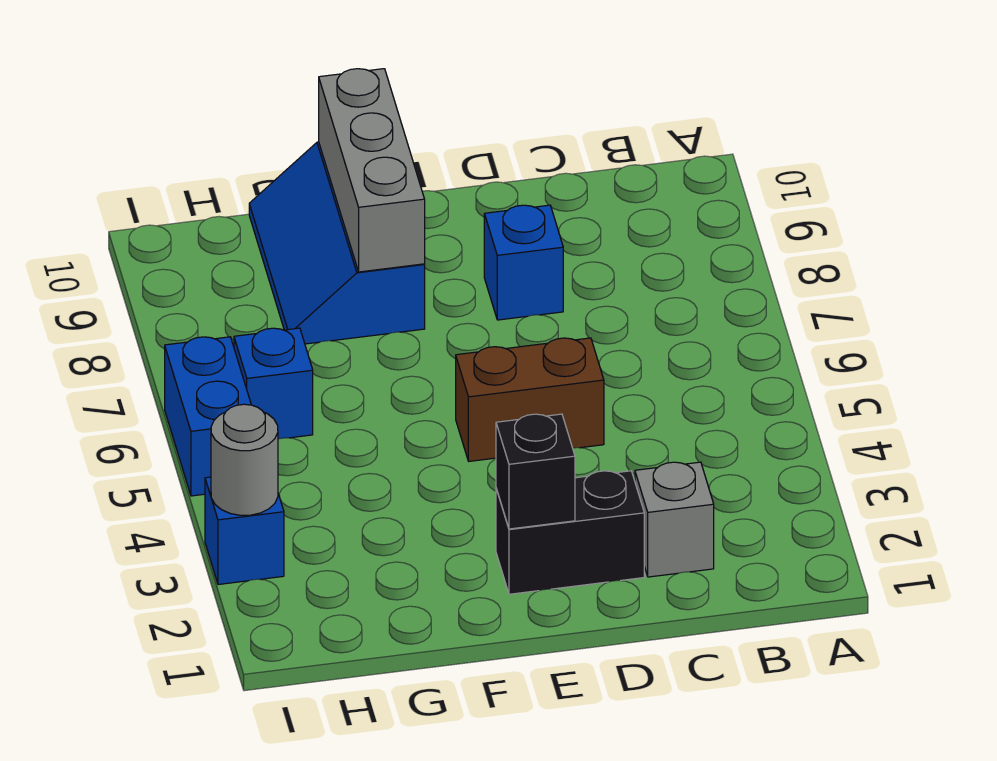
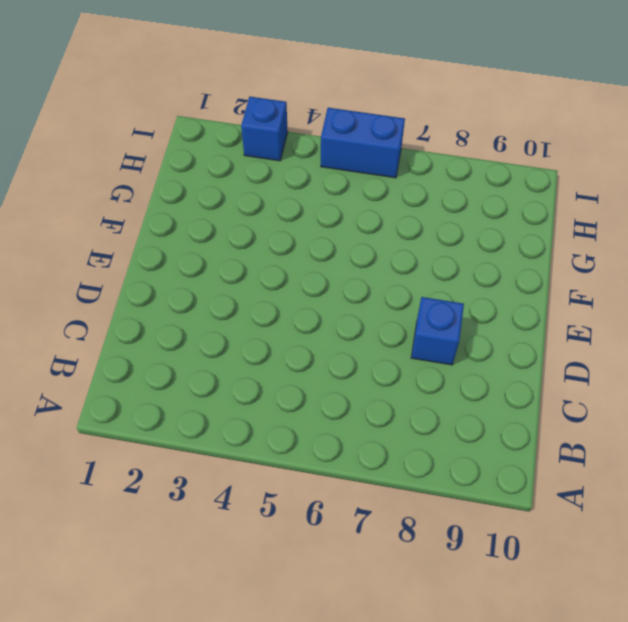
none -> grey brick C2 level 1
none -> black brick D2:E2 level 1

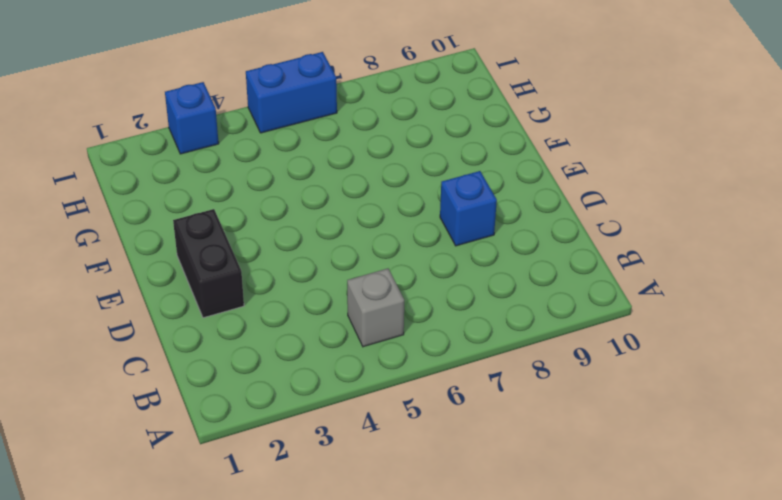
grey brick B5 level 1 -> grey brick C2 level 1
none -> brown brick D5:E5 level 1
none -> blue slope F8:G10 level 1 top F

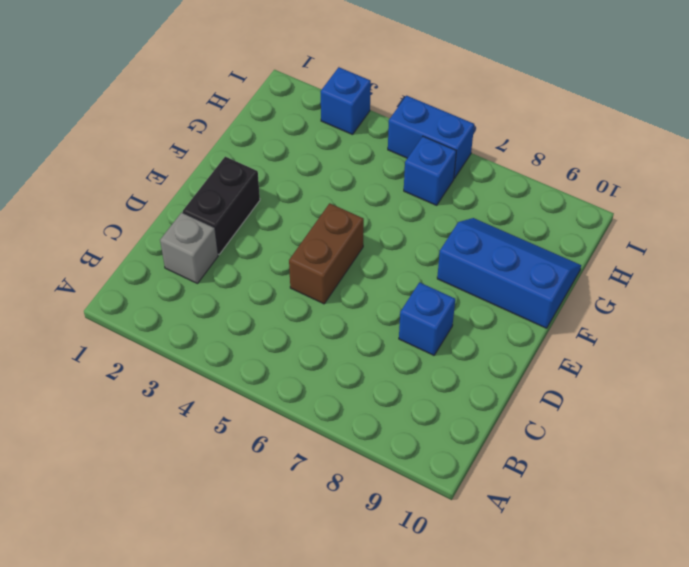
none -> black brick E2 level 2
none -> grey brick F8:F10 level 2

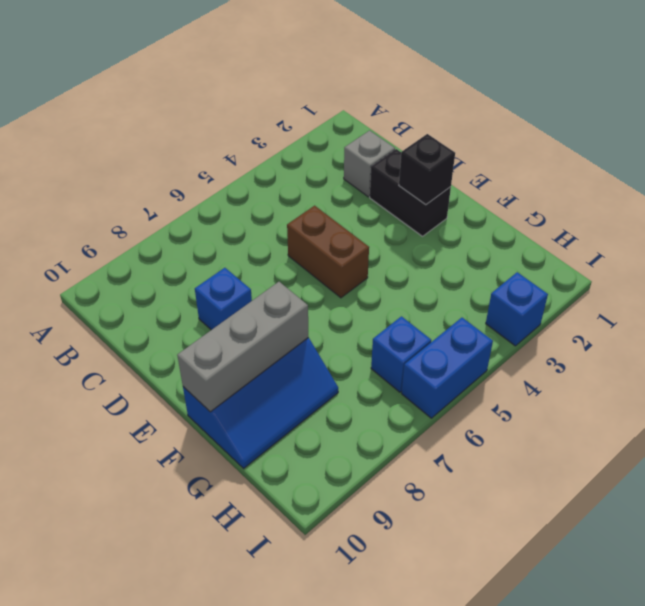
none -> grey round brick I3 level 2

